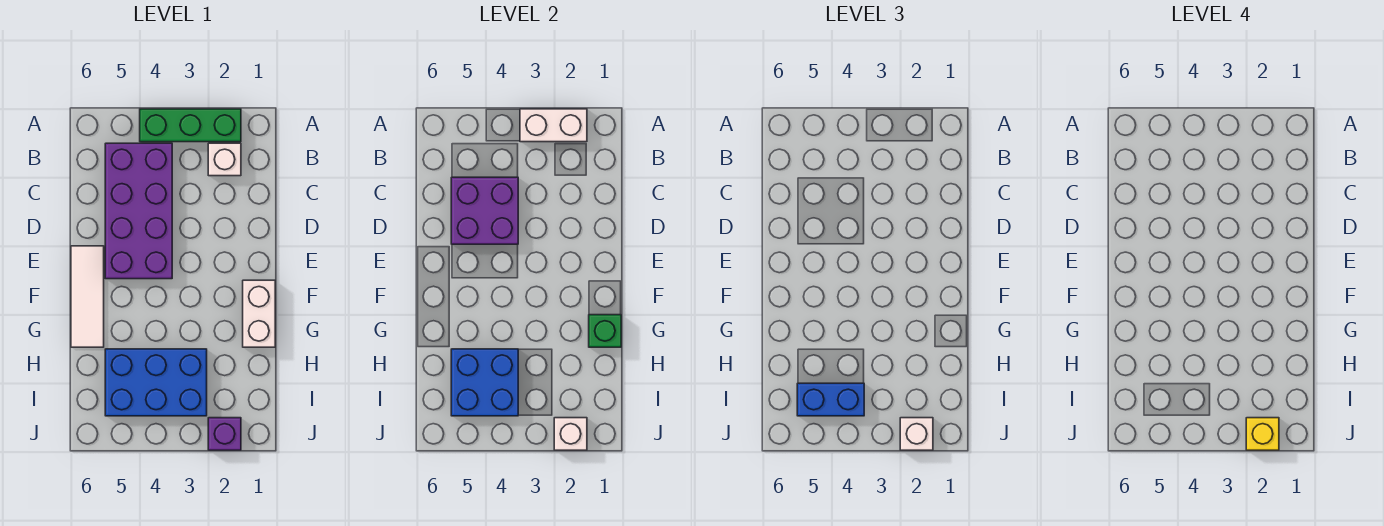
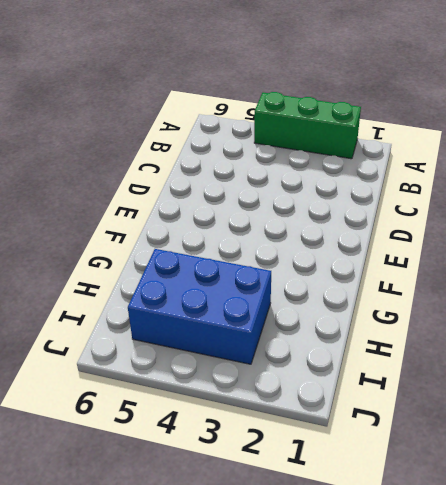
none -> white brick B2 level 1
none -> purple brick B4:E5 level 1
none -> white tile E6:G6 level 1

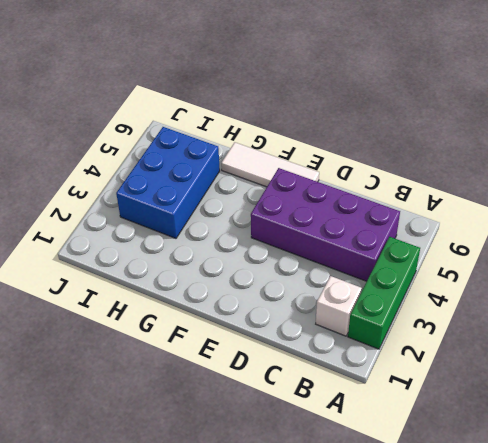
none -> white brick F1:G1 level 1
none -> purple brick J2 level 1
none -> white brick A2:A3 level 2

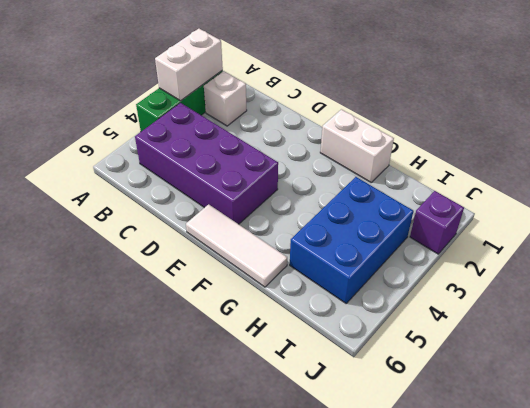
none -> purple brick C4:D5 level 2
none -> green brick G1 level 2
none -> blue brick H4:I5 level 2

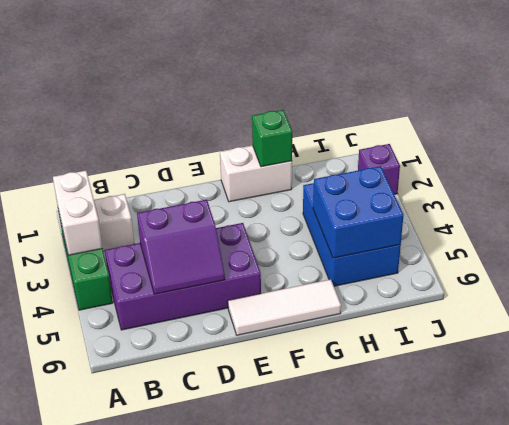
purple slope C4:D5 level 2 top 4 -> purple brick C4:D5 level 2
none -> white brick J2 level 2
none -> blue brick I4:I5 level 3
none -> white brick J2 level 3

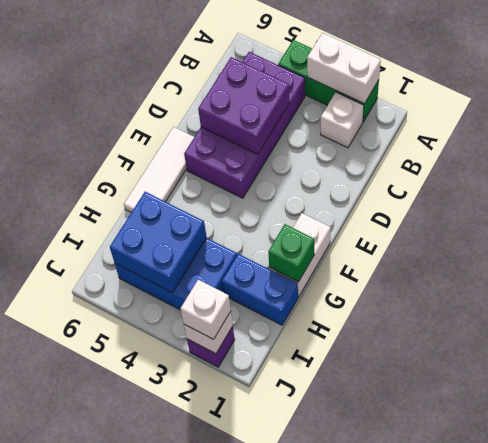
blue brick H1:H2 level 1 -> blue brick I4:I5 level 3
none -> yellow brick J2 level 4

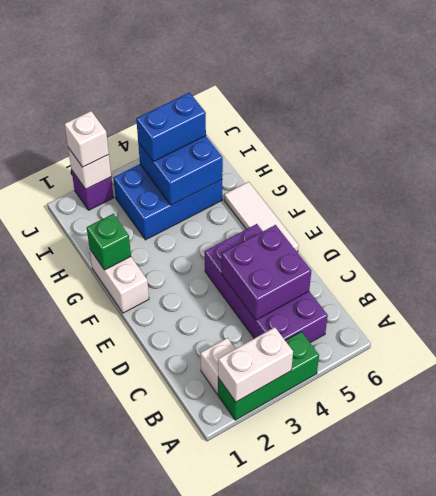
none -> yellow brick J2 level 4

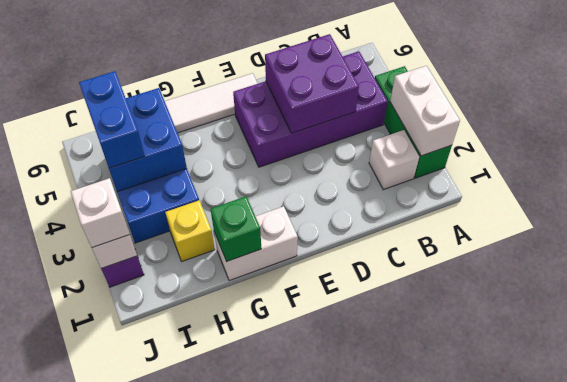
yellow brick H2 level 1 -> yellow brick J2 level 4

